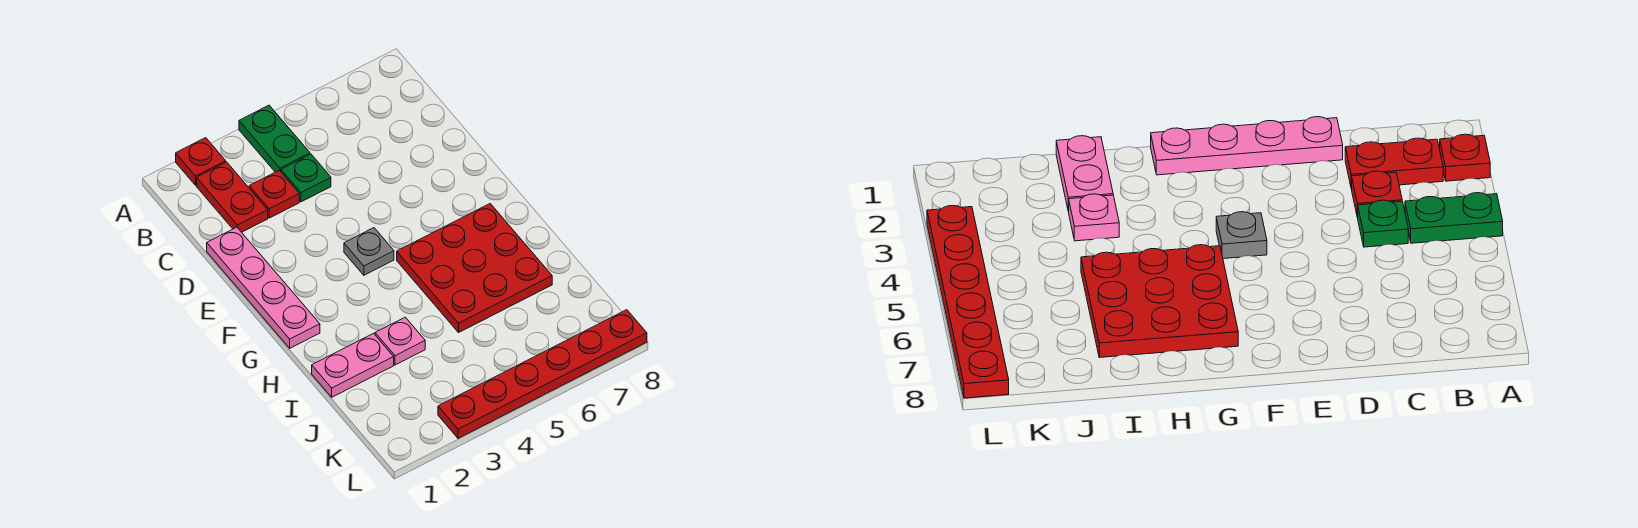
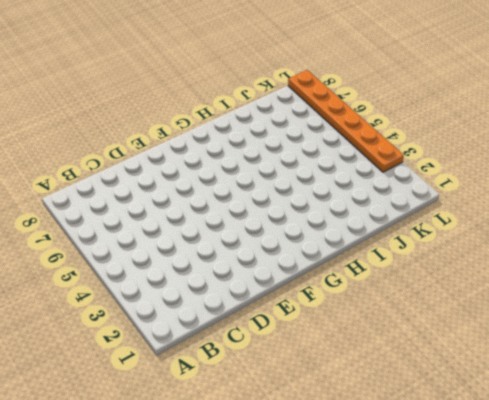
orange plate L3:L8 level 1 -> red plate L3:L8 level 1
none -> red plate A2 level 1
none -> green plate A4:B4 level 1

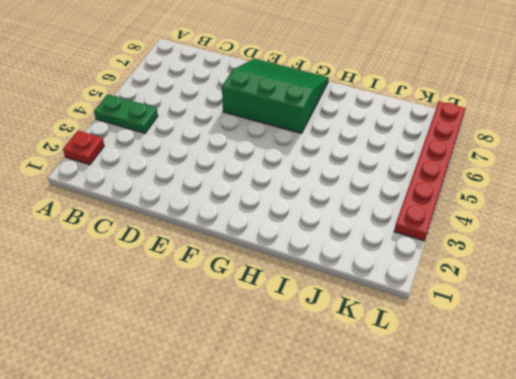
green slope E6:G8 level 1 top 6 -> red plate G5:I7 level 1
none -> red plate B2:C2 level 1
none -> red plate C3 level 1

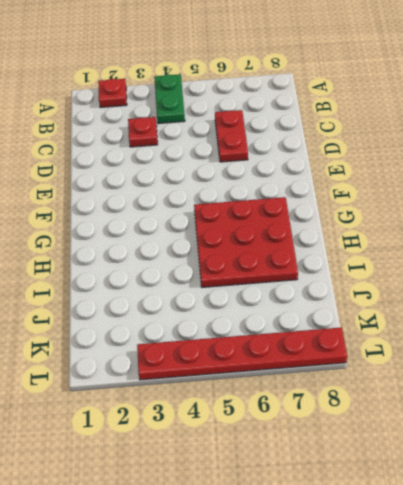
red plate C6:D6 level 1 -> red plate B2:C2 level 1
none -> green plate C4 level 1
none -> pink plate D1:G1 level 1

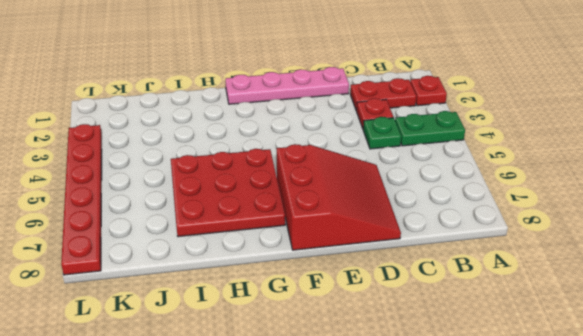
red slope D6:F8 level 1 top F -> none
none -> grey plate F4 level 1
none -> pink plate I1:I2 level 1

